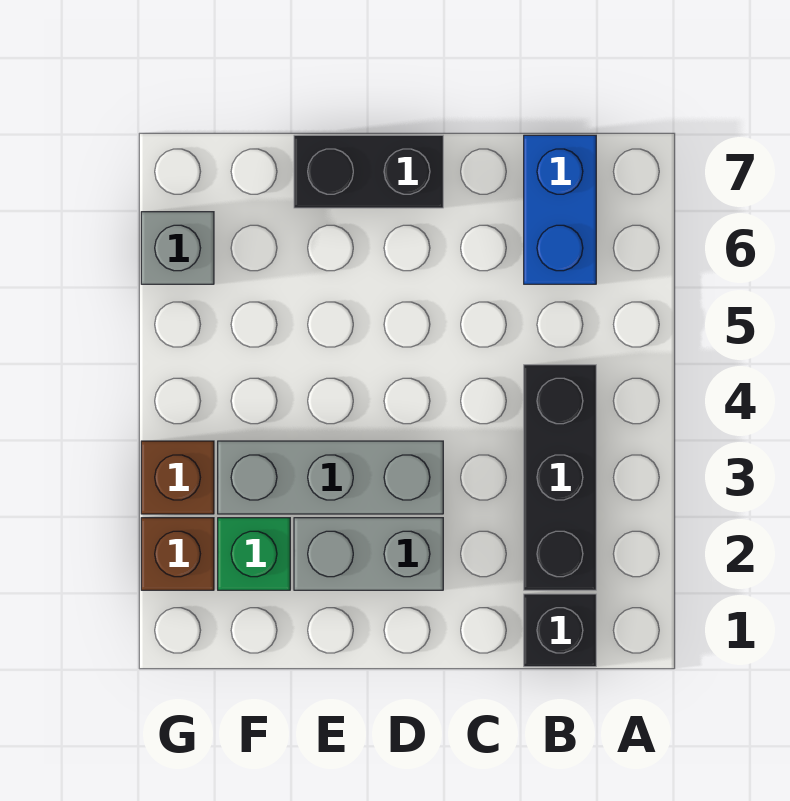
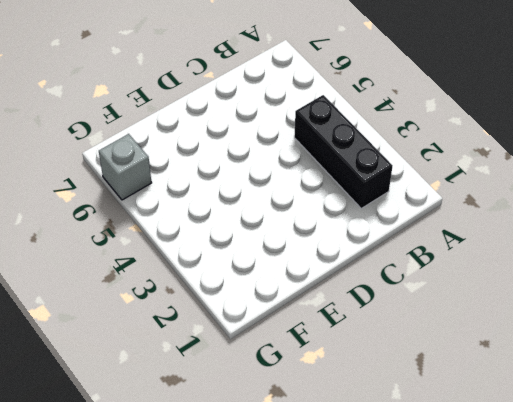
none -> black brick B1 level 1
none -> blue brick B6:B7 level 1

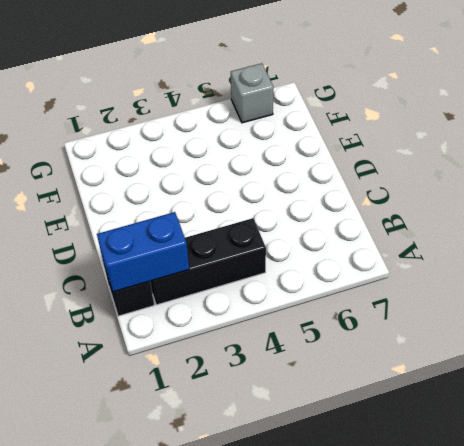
blue brick B1:B2 level 2 -> blue brick B6:B7 level 1
none -> grey brick D2:E2 level 1
none -> grey brick D3:F3 level 1

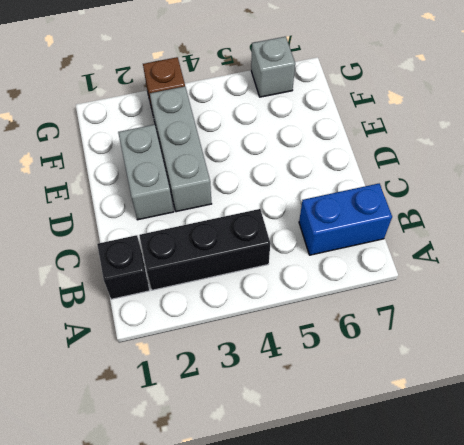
none -> black brick D7:E7 level 1
none -> green brick F2 level 1

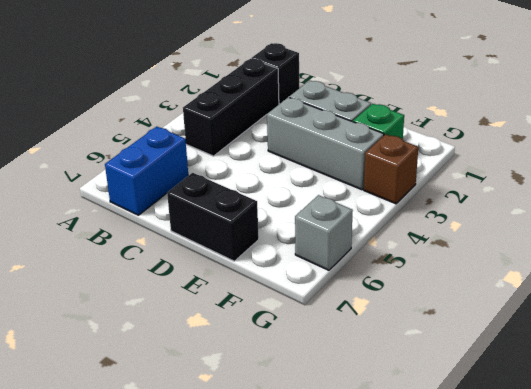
none -> brown brick G2 level 1

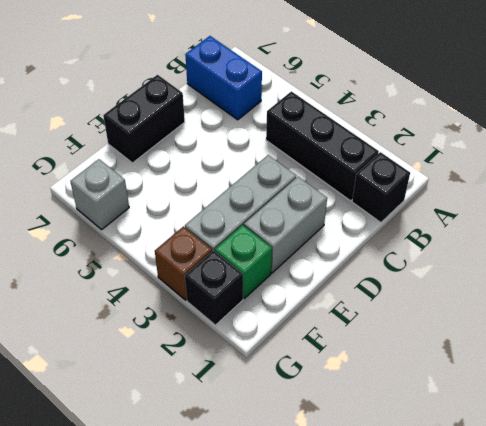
black brick G2 level 1 -> brown brick G2 level 1

